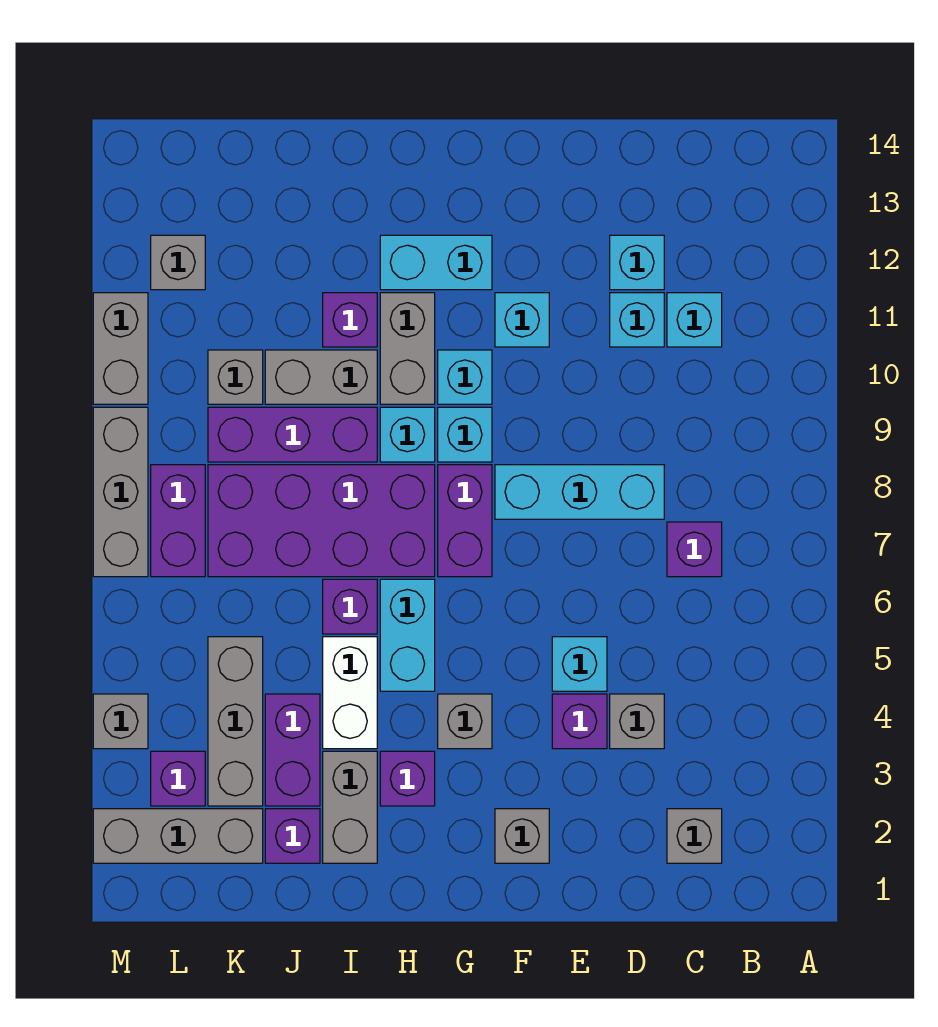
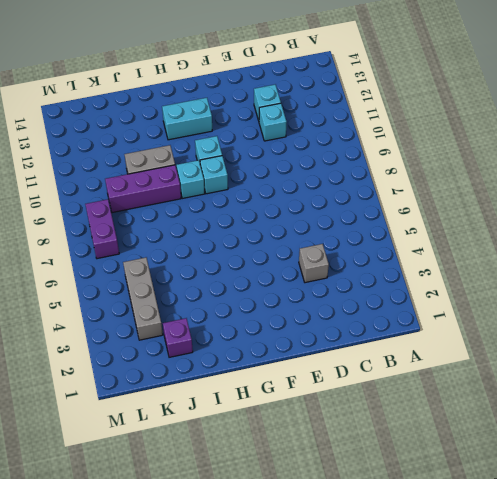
none -> grey brick C2 level 1
none -> purple brick C7 level 1
none -> cyan brick C11 level 1
none -> cyan brick D8:F8 level 1

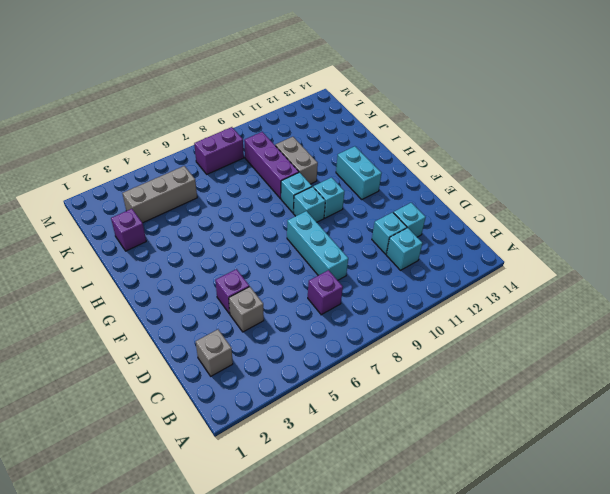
none -> cyan brick E5 level 1
none -> grey brick F2 level 1
none -> cyan brick F11 level 1
none -> grey brick G4 level 1

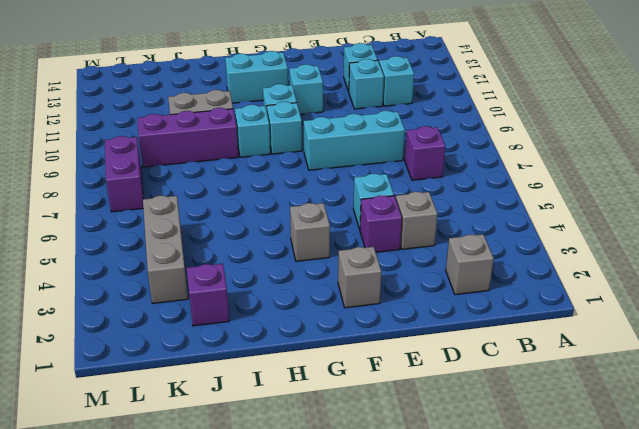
none -> purple brick G7:G8 level 1
none -> purple brick H3 level 1
none -> cyan brick H5:H6 level 1
none -> purple brick H7:K8 level 1

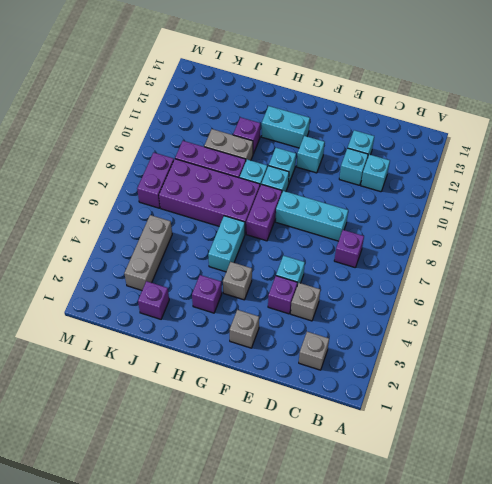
none -> grey brick H10:H11 level 1
none -> grey brick I2:I3 level 1
none -> white brick I4:I5 level 1
none -> purple brick I6 level 1

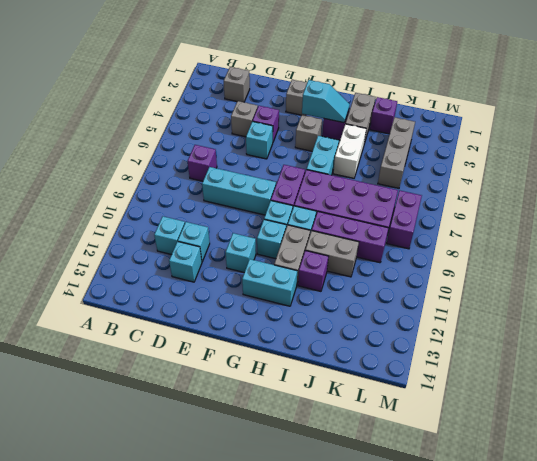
cyan slope G3:H3 level 2 top G -> none
none -> purple brick I6 level 1
none -> purple brick J3:J4 level 1
none -> grey brick K2:M2 level 1
none -> grey brick K10 level 1

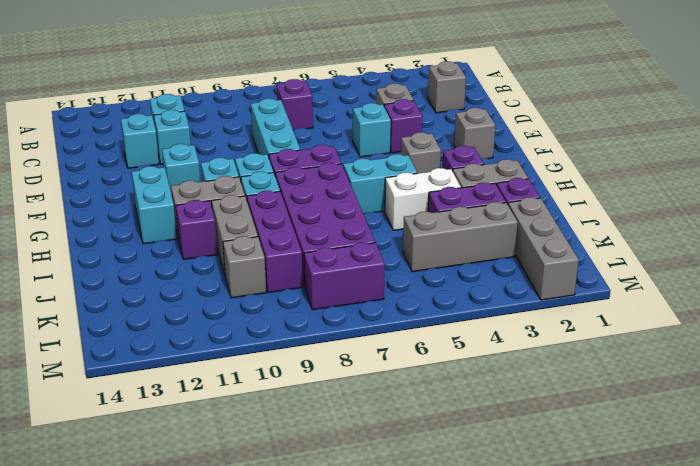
none -> purple brick I6 level 1
none -> purple brick L3 level 1
none -> grey brick L12 level 1
none -> grey brick M4 level 1

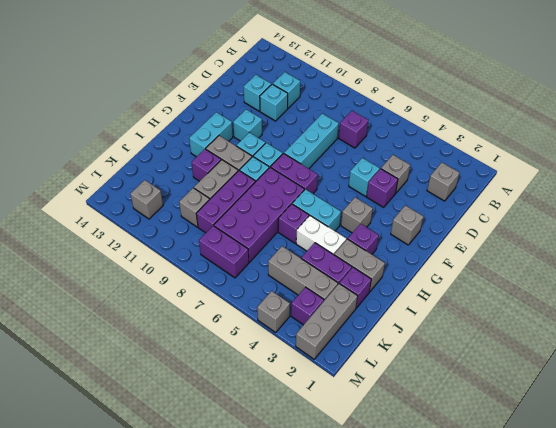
none -> grey brick M7:M9 level 1
none -> grey brick M10:M11 level 1

